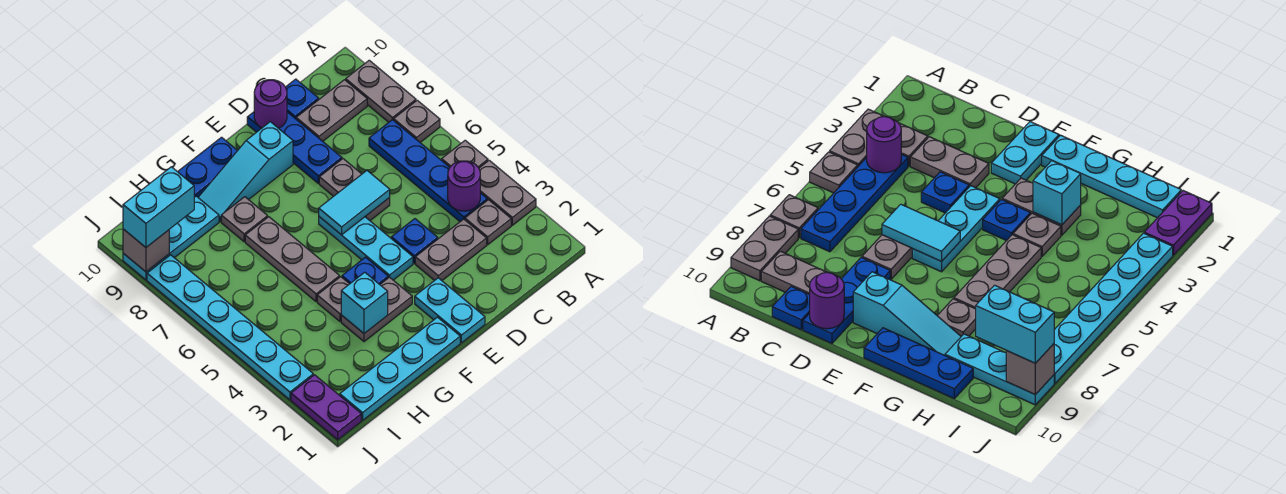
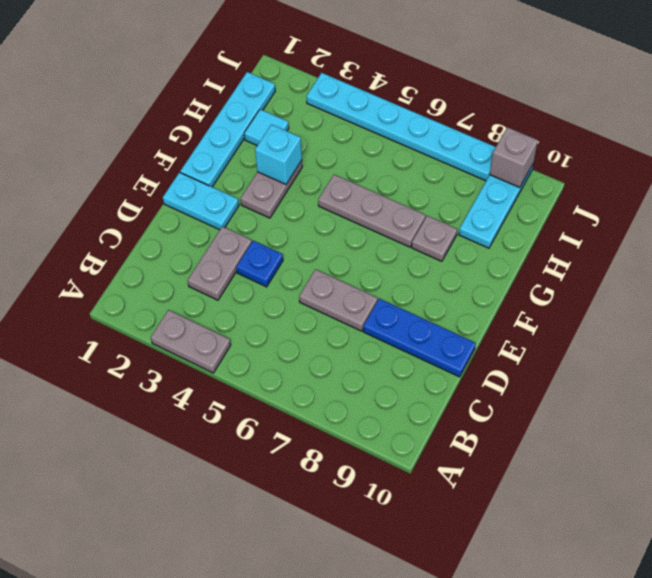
cyan tile H2 level 1 -> none
none -> grey plate A5 level 1
none -> grey plate A7 level 1
none -> grey plate A8:A9 level 1
none -> grey plate B3 level 1

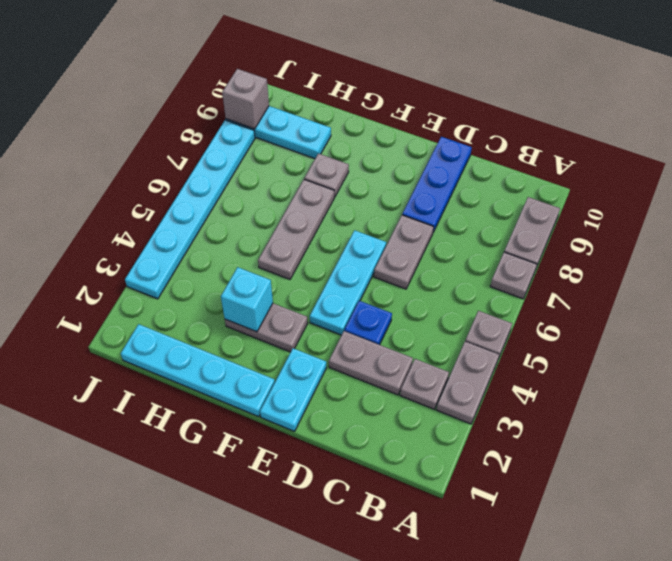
none -> blue plate B4:B7 level 1
none -> grey plate B9:C9 level 1
none -> blue plate C10 level 1
none -> cyan slope E9:G9 level 1 top E

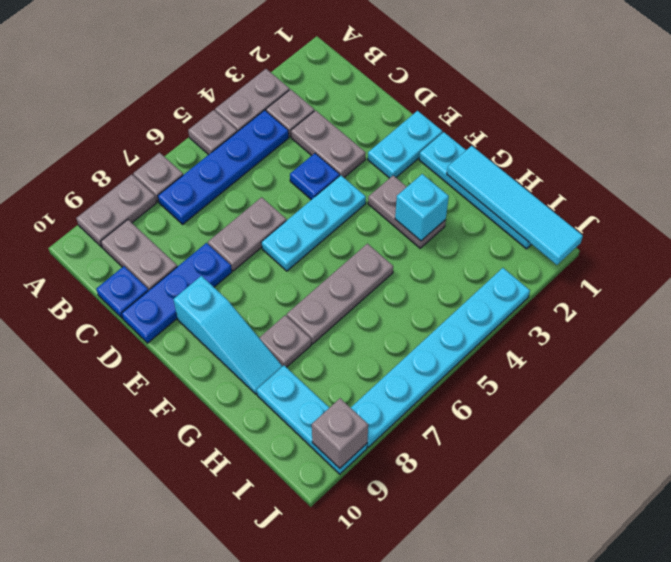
cyan tile G1:J1 level 2 -> none
none -> blue plate F4 level 1
none -> blue plate F10:H10 level 1
none -> grey plate G4 level 1
none -> purple plate J1:J2 level 1

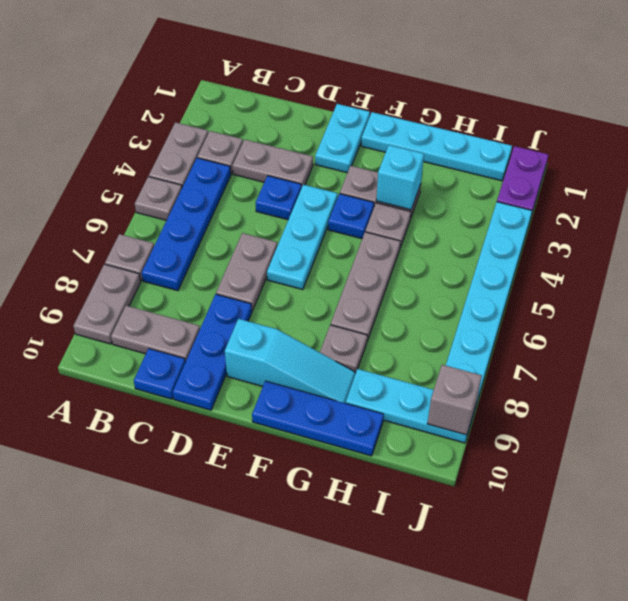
none -> purple round brick B4 level 2
none -> cyan tile D6:E6 level 2
none -> purple round brick D10 level 2
none -> cyan brick I9:J9 level 3

